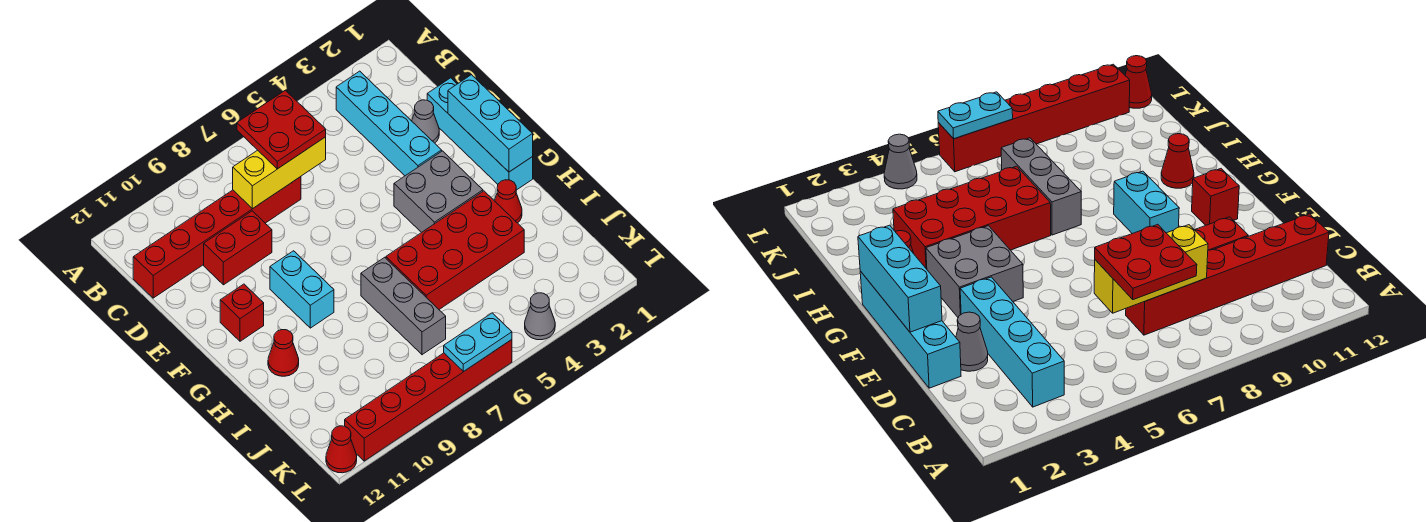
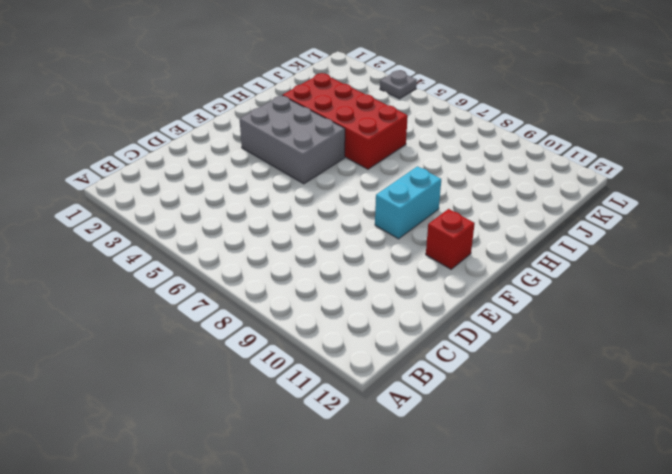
grey brick F3:G5 level 1 -> grey brick F3:G4 level 1
grey plate L4 level 1 -> grey cone L4 level 1
none -> cyan brick B3:E3 level 1
none -> red brick C7:C12 level 1
none -> cyan brick D1:G1 level 1

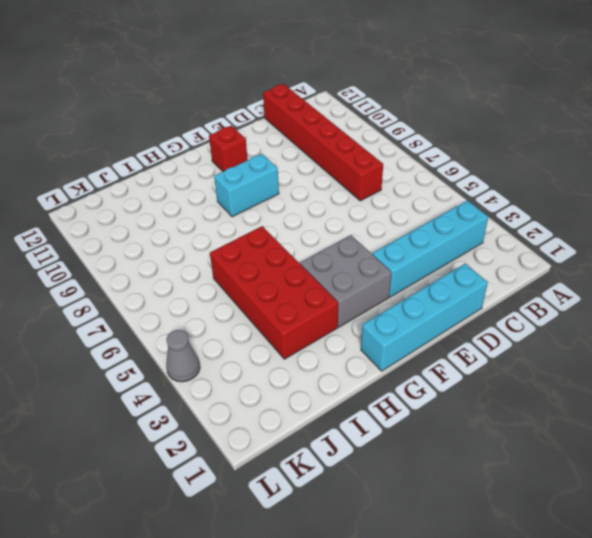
none -> grey cone D2 level 1
none -> red brick D9:D10 level 1
none -> red cone H2 level 1

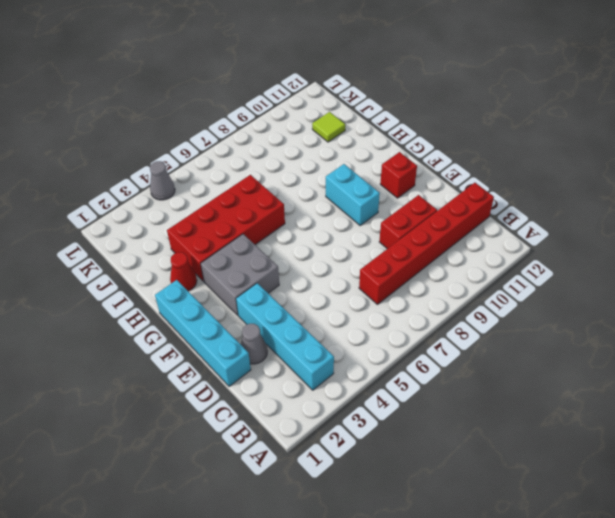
lime tile J11 level 1 -> none
none -> grey brick H7:J7 level 1
none -> red cone H11 level 1
none -> red brick L6:L11 level 1

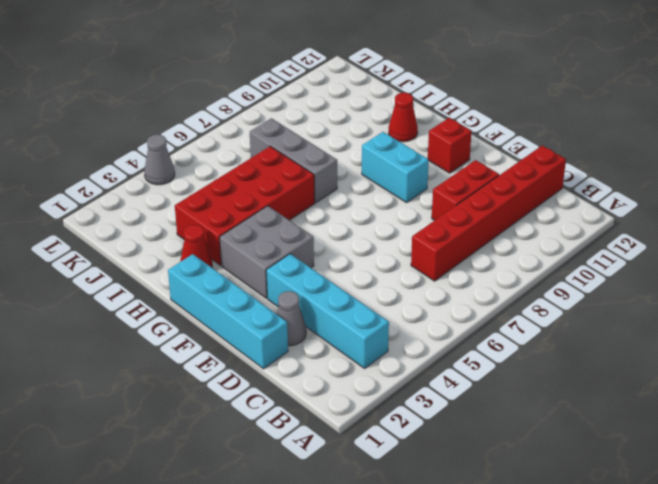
none -> red brick L6:L11 level 1
none -> red cone L12 level 1
none -> yellow brick C6:C8 level 2

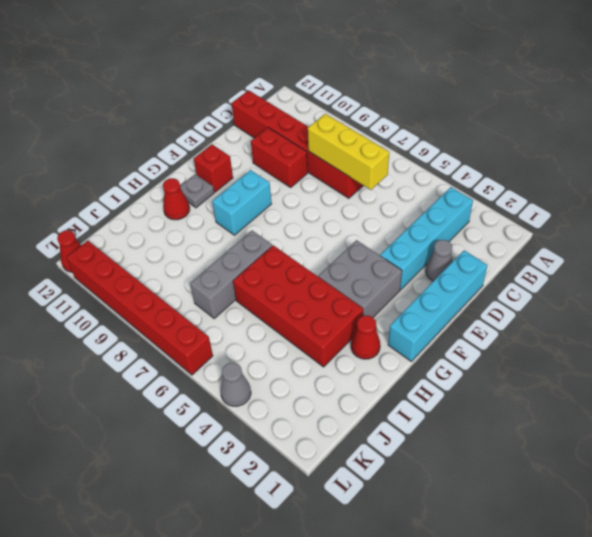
grey plate G11 level 1 -> none
none -> cyan brick E1:G1 level 2
none -> cyan plate L6:L7 level 2
none -> red plate B6:C7 level 3

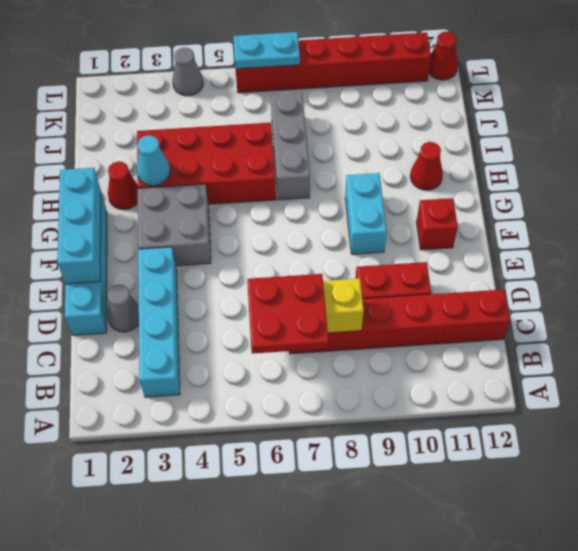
cyan cone H3 level 2 -> none

